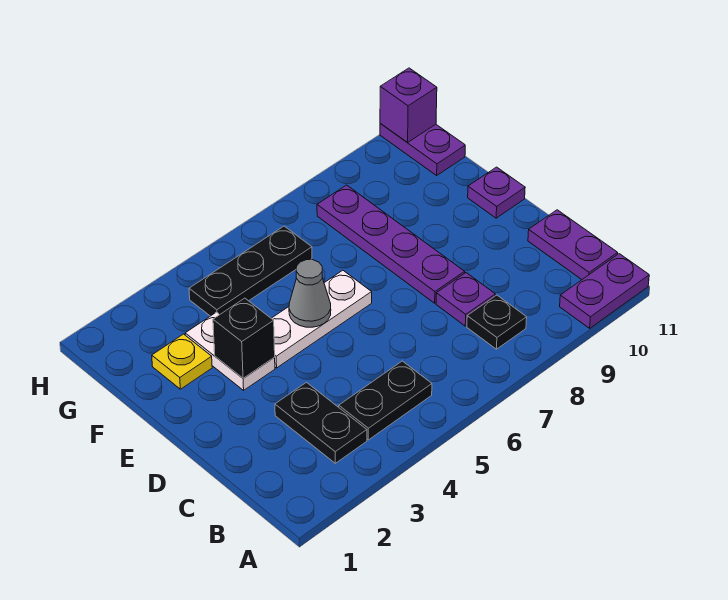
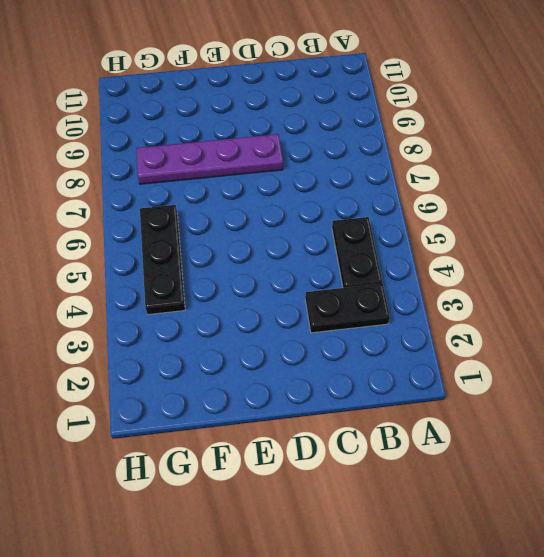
none -> purple plate A10:A11 level 1
none -> black plate B8 level 1
none -> purple plate B11:C11 level 1

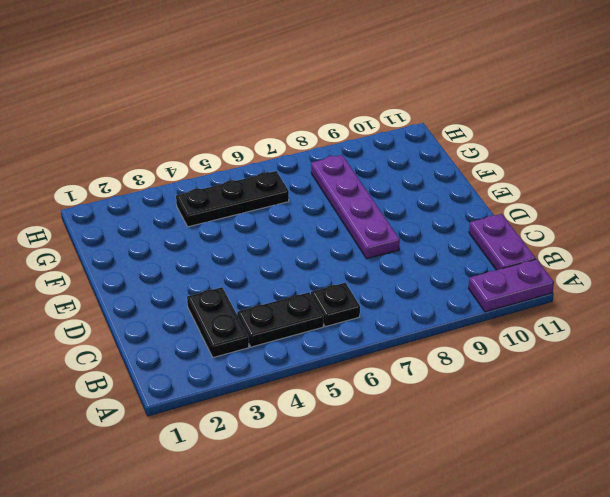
black plate B6 level 1 -> black plate B8 level 1
none -> purple plate C8 level 1
none -> white plate E3:F3 level 1
none -> white plate E4:E6 level 1

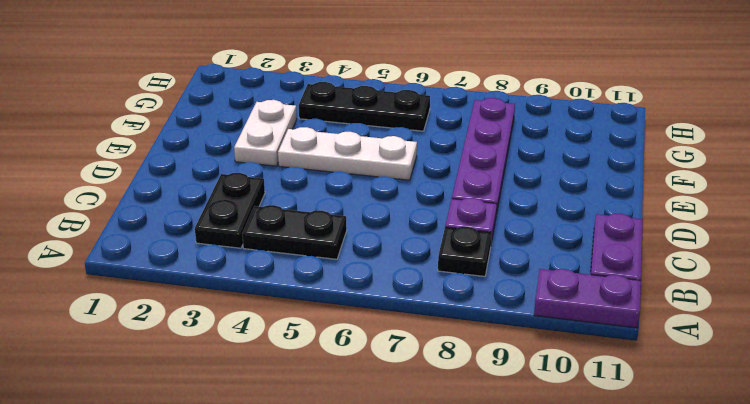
none -> purple plate E11 level 1
none -> yellow plate F2 level 1
none -> purple plate G11:H11 level 1

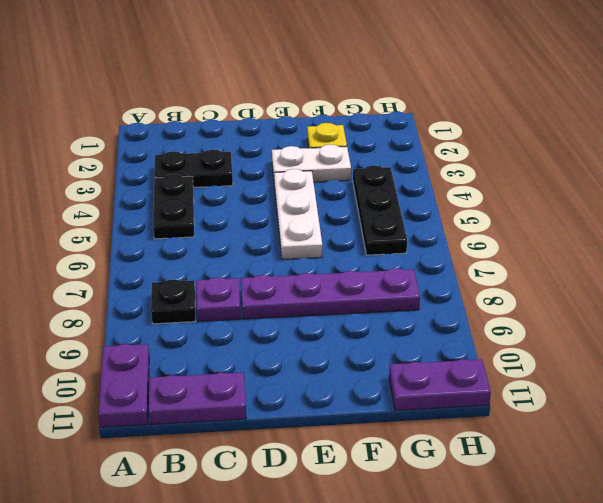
none -> purple plate E11 level 1
none -> black brick E3 level 2
none -> grey cone E5 level 2

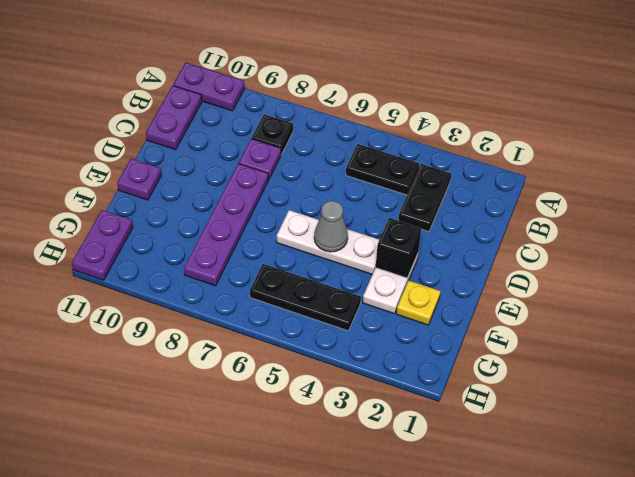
none -> purple brick H11 level 2

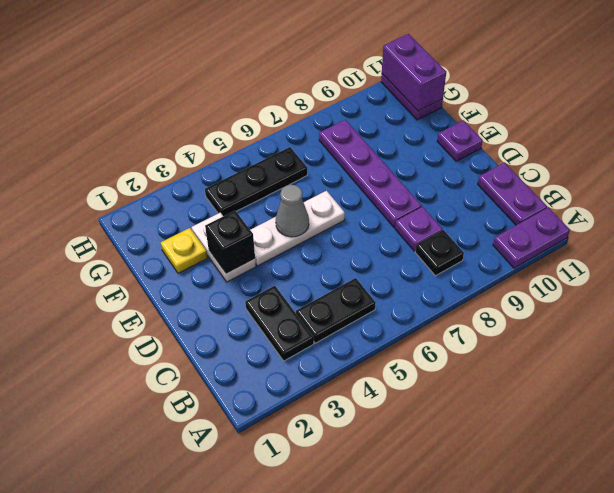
purple brick G11:H11 level 2 -> purple brick H11 level 2

